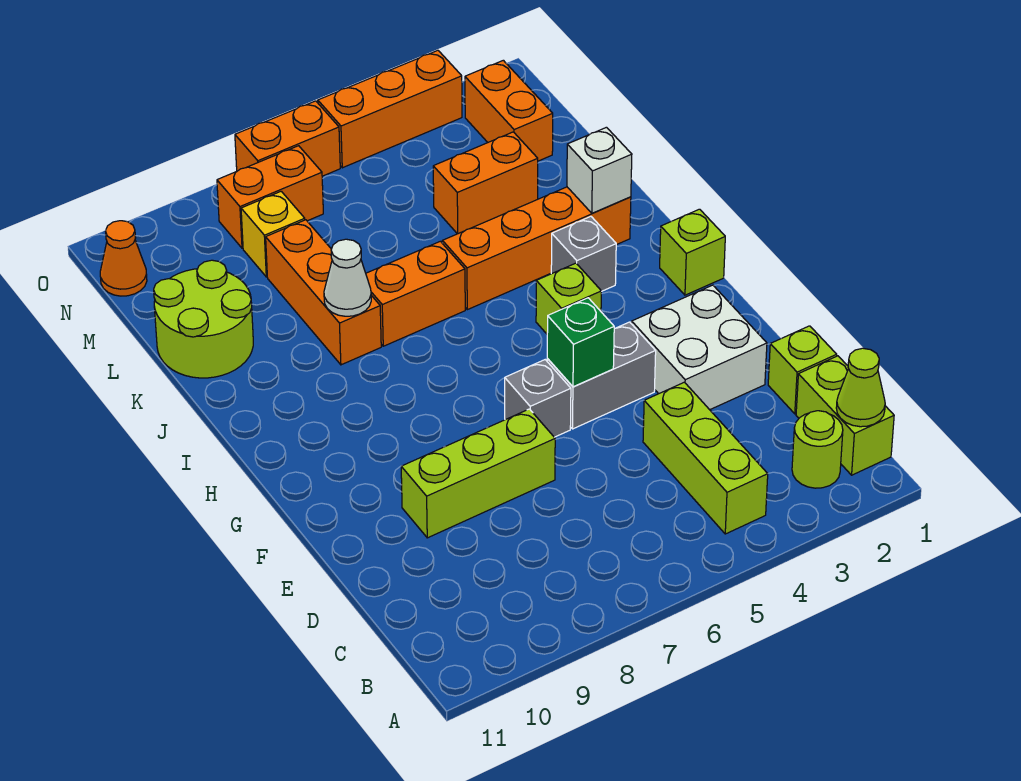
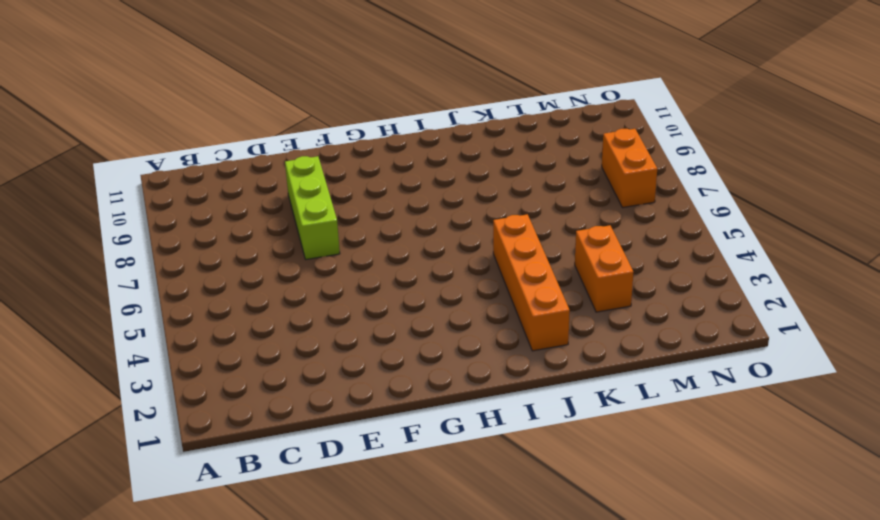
none -> lime brick B1:C1 level 1
none -> lime round brick B2 level 1
none -> lime brick B4:D4 level 1

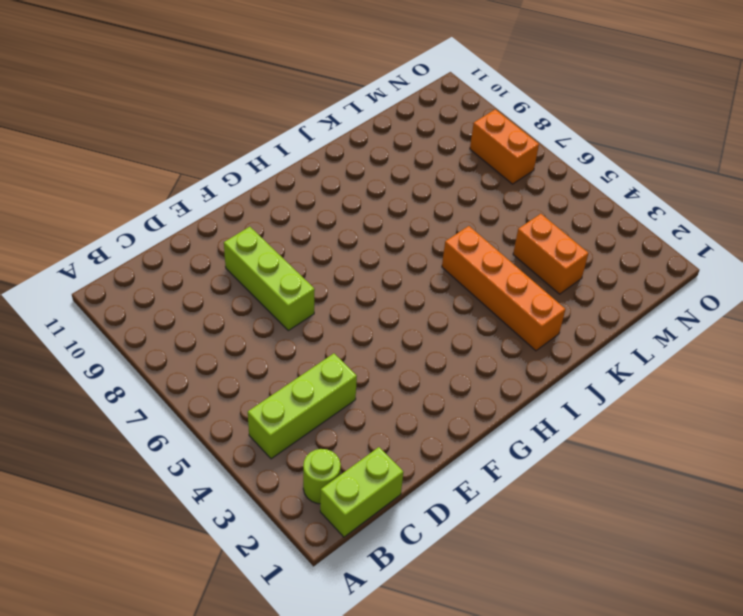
none -> lime brick D1 level 1
none -> white brick E2:F3 level 1
none -> grey brick F4:F5 level 1

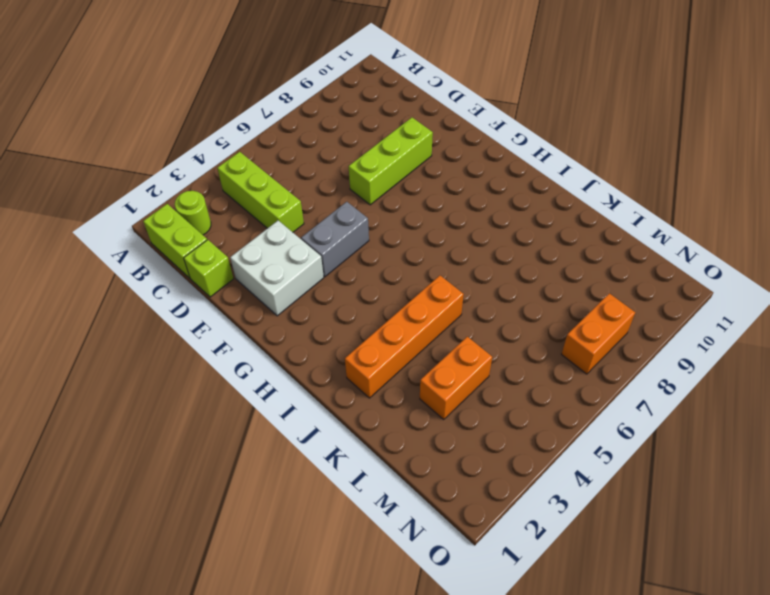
none -> grey brick F6 level 1
none -> lime brick H1 level 1
none -> lime brick H4 level 1

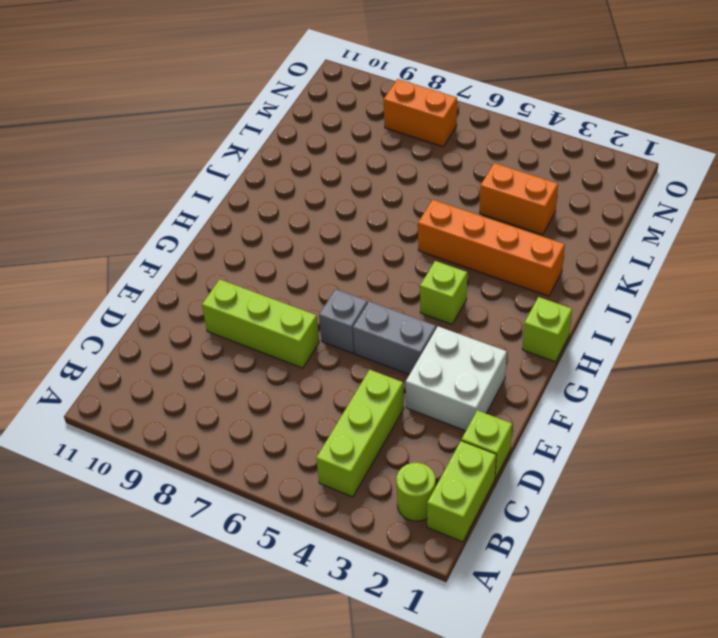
none -> grey brick I3 level 1
none -> orange brick J6:J7 level 1
none -> orange brick J8:L8 level 1

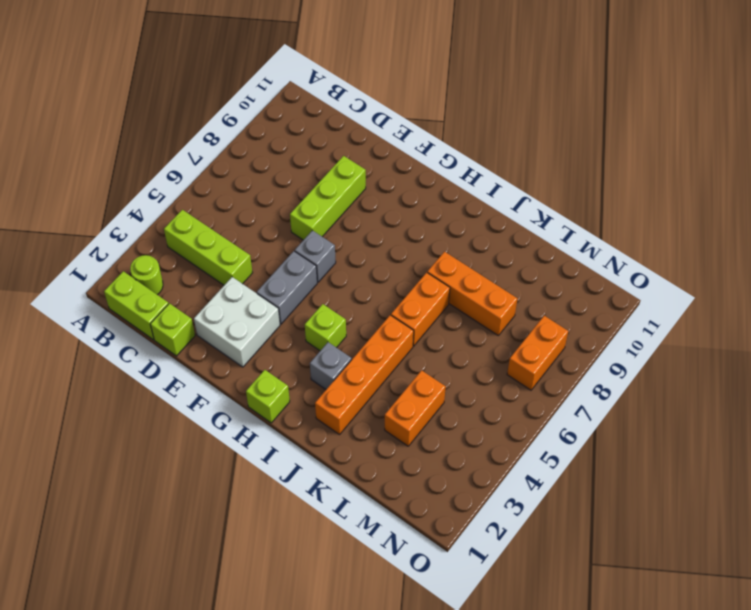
none -> lime round brick K10:L11 level 1
none -> orange brick M2:N2 level 1
none -> yellow brick M8 level 1

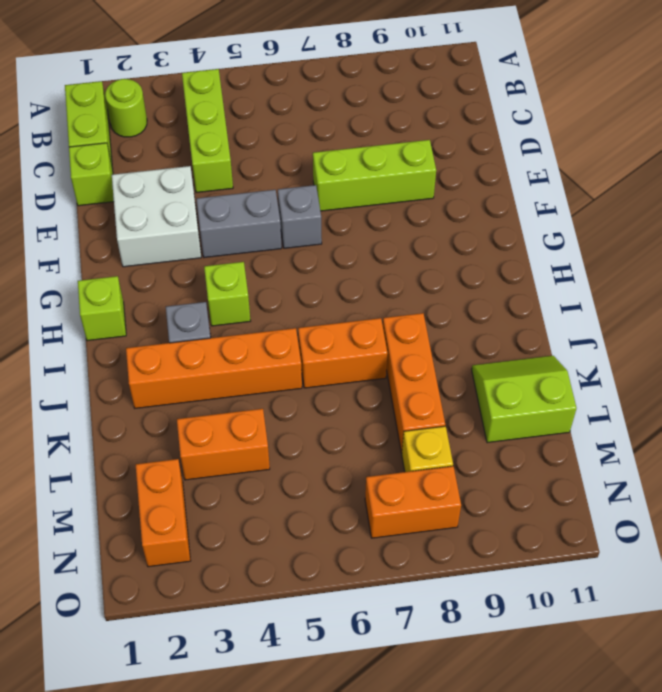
lime slope K10:L11 level 1 top L -> lime round brick K10:L11 level 1
none -> orange cone N11 level 1
none -> orange brick O3:O5 level 1
none -> orange brick O6:O7 level 1

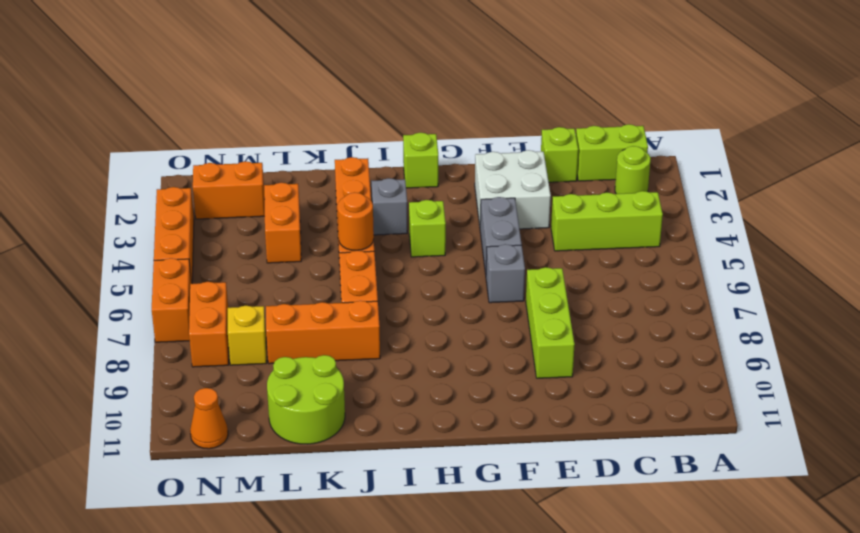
orange round brick J5 level 2 -> none
none -> lime cone B1 level 2
none -> green brick F5 level 2
none -> white brick J2 level 2

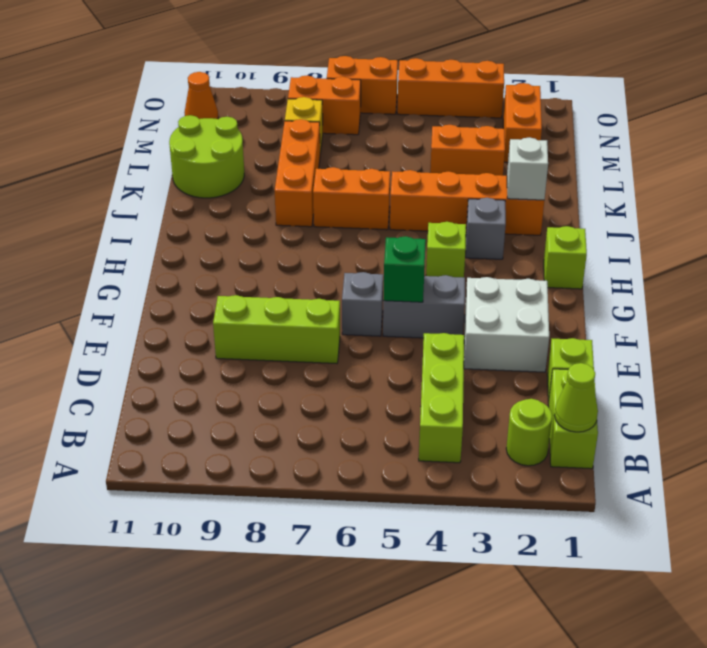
none -> white cone J8 level 2

